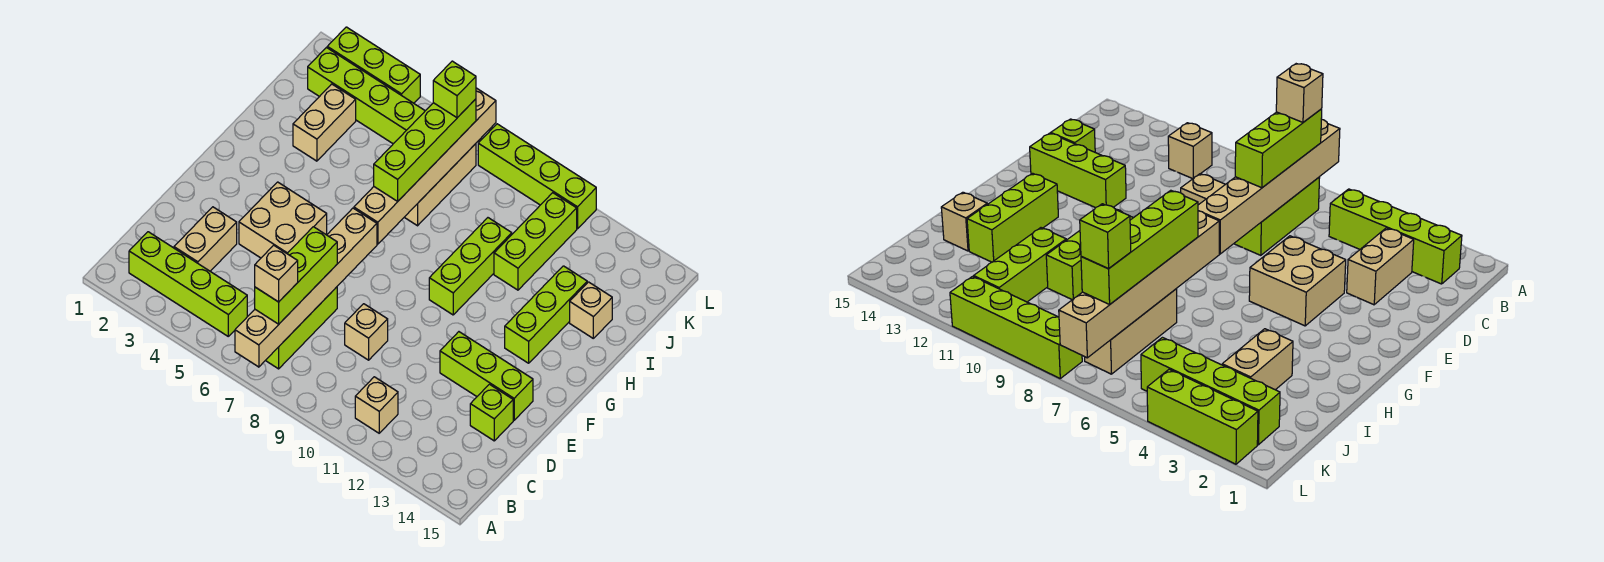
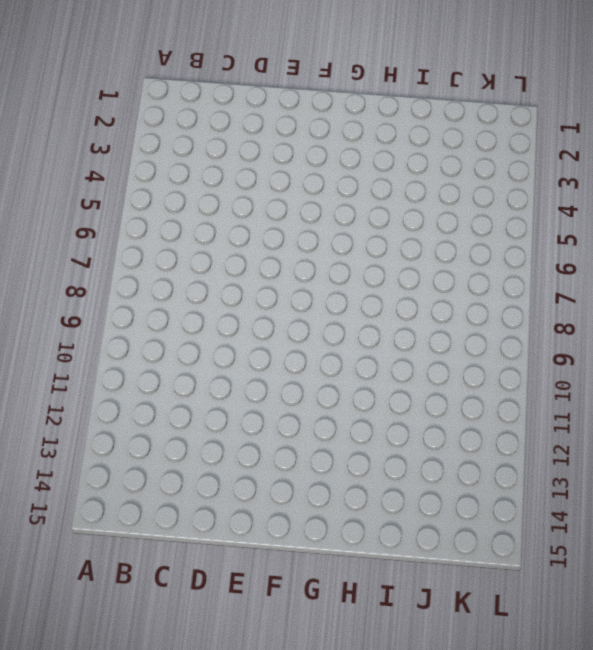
none -> lime brick B2:B5 level 1
none -> lime brick B7:D7 level 1
none -> tan brick B11 level 1

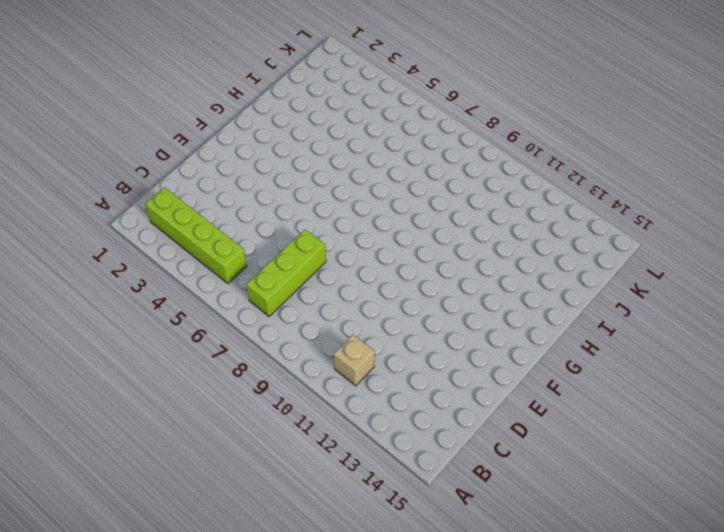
none -> tan brick C3:D3 level 1
none -> tan brick D9 level 1
none -> lime brick D14 level 1

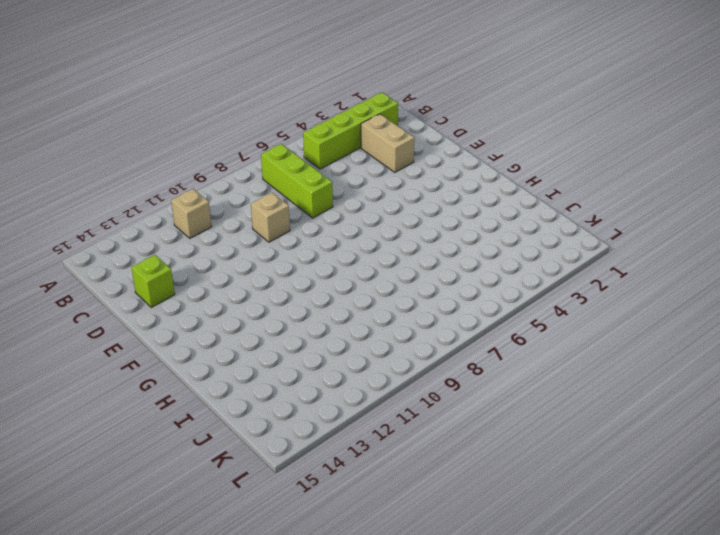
none -> tan brick E4:F5 level 1
none -> lime brick E12:E14 level 1
none -> lime brick G10:I10 level 1

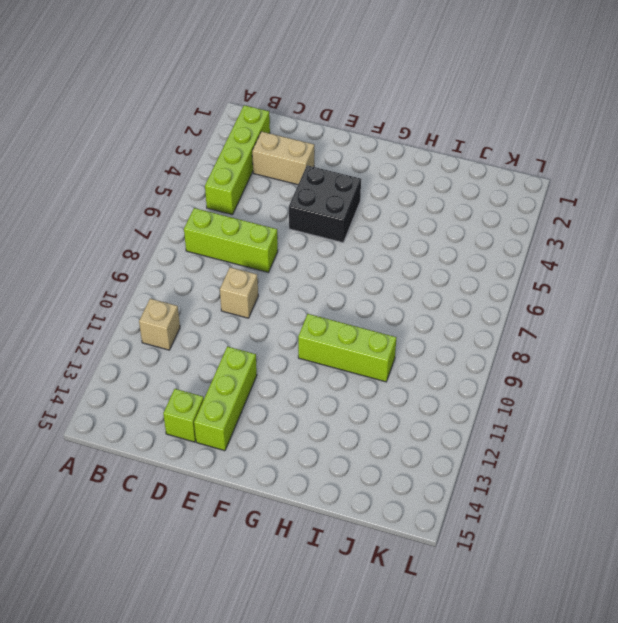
black brick E4:F5 level 1 -> tan brick E4:F5 level 1
none -> lime brick G13:I13 level 1
none -> tan brick I3:J3 level 1
none -> tan brick I7:K7 level 1

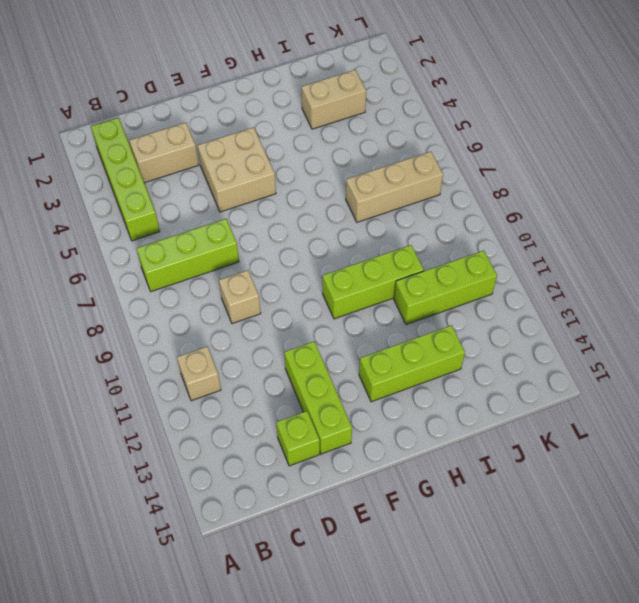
none -> tan brick I14 level 1
none -> lime brick K2:K5 level 1
none -> lime brick L2:L4 level 1

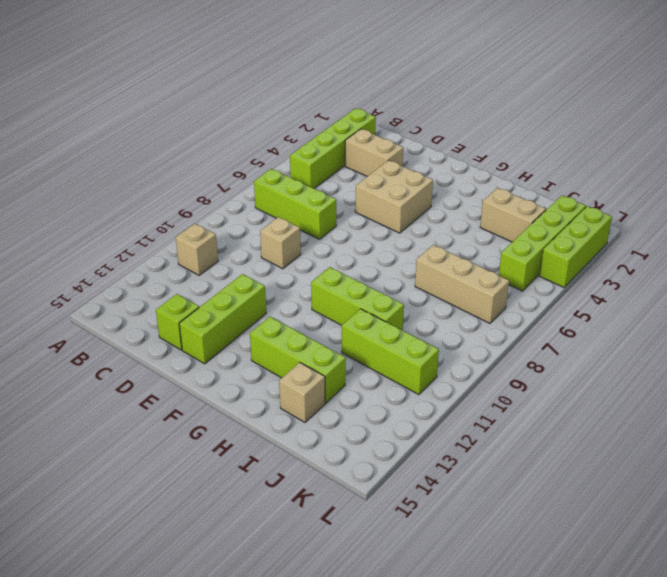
none -> lime brick L8:L11 level 1
none -> tan brick A7:F7 level 2
none -> tan brick G7:L7 level 2

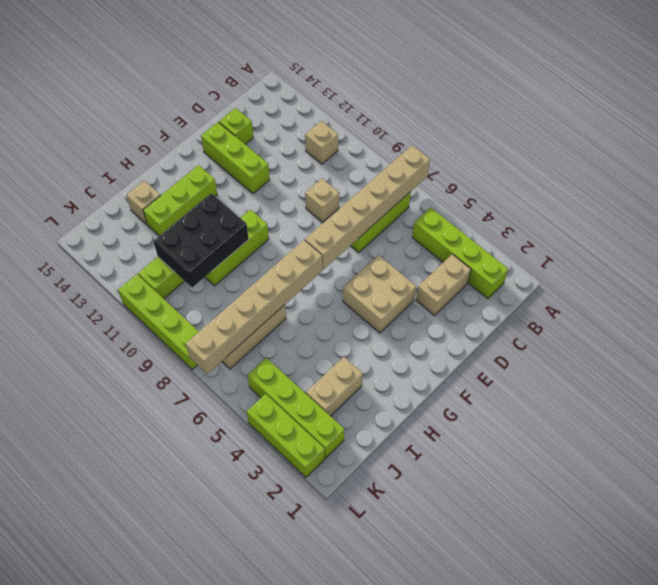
black brick H10:J11 level 2 -> none
none -> lime brick B7:D7 level 3
none -> lime brick H7:K7 level 3
none -> tan brick B7 level 4

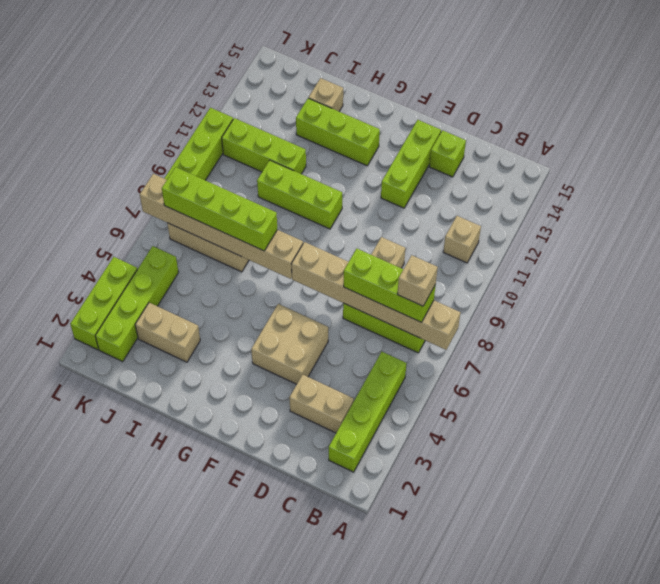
none -> lime brick K7 level 4

